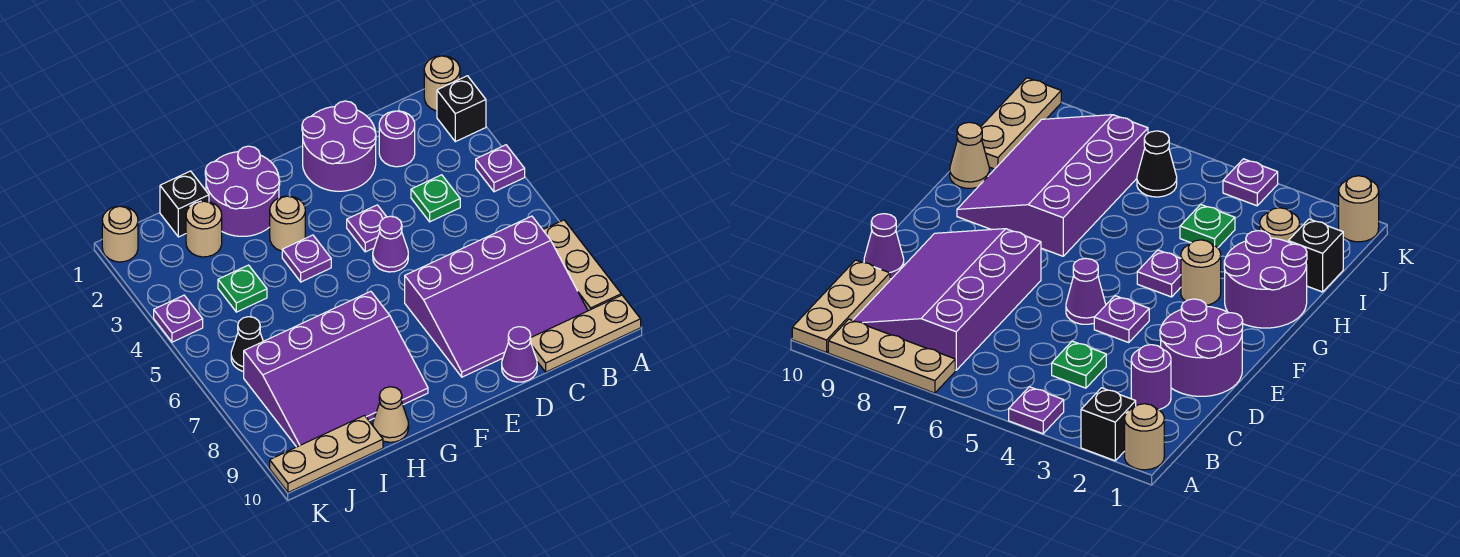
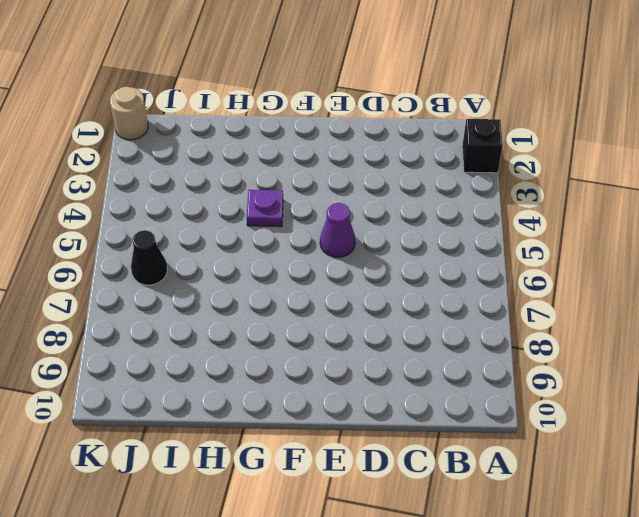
none -> tan round brick A1 level 1
none -> purple plate A4 level 1
none -> tan plate A7:A9 level 1

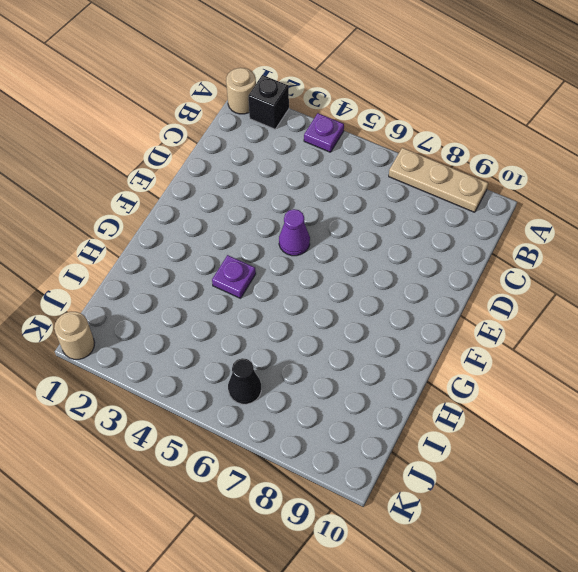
none -> tan plate A10:C10 level 1
none -> purple slope B7:E9 level 1 top 7
none -> purple round brick C2 level 1

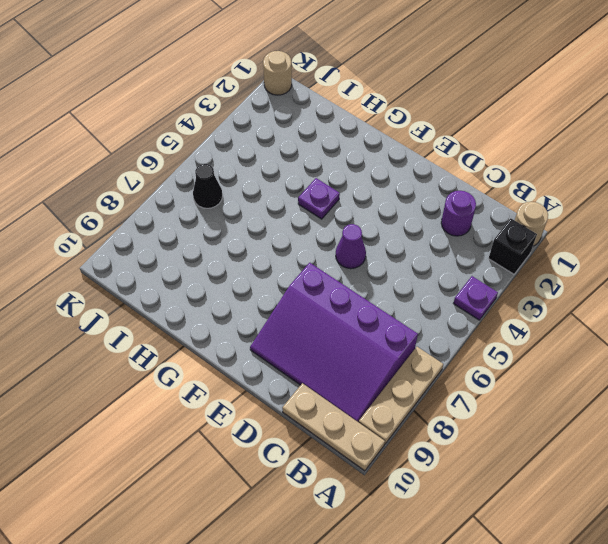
none -> green plate C4 level 1
none -> purple round brick D1:E2 level 1
none -> purple cone D10 level 1

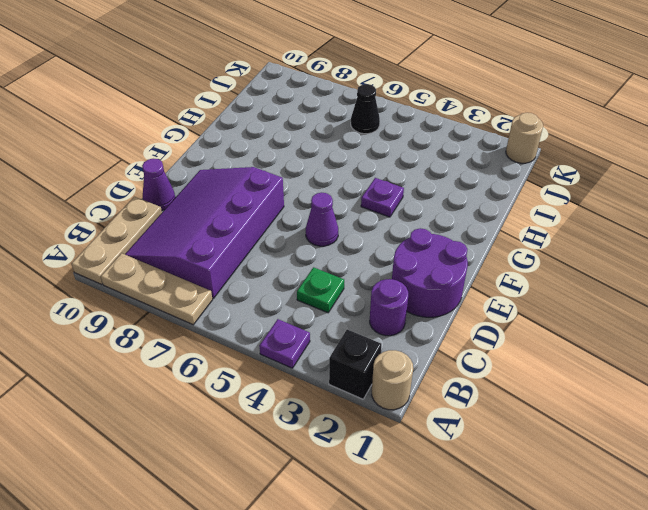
none -> purple plate E4 level 1
none -> purple round brick G1:H2 level 1
none -> tan round brick G3 level 1

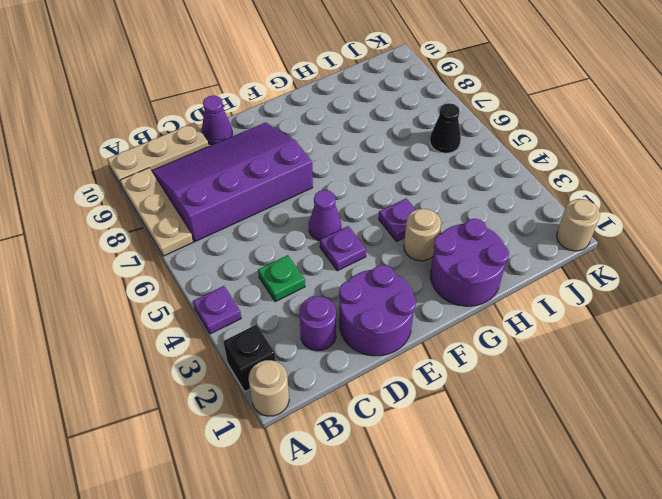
none -> purple slope G7:J9 level 1 top 7
none -> tan cone H10 level 1
none -> black brick I1 level 1

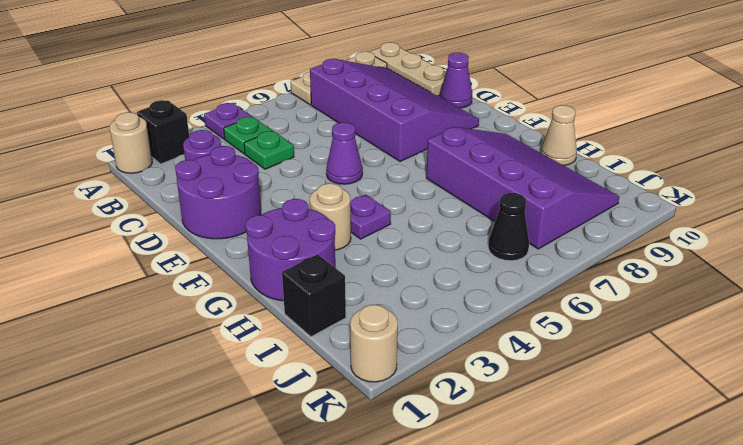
green plate B4 level 1 -> green plate I4 level 1
none -> purple plate E4 level 1
none -> tan round brick I2 level 1
none -> tan plate I10:K10 level 1

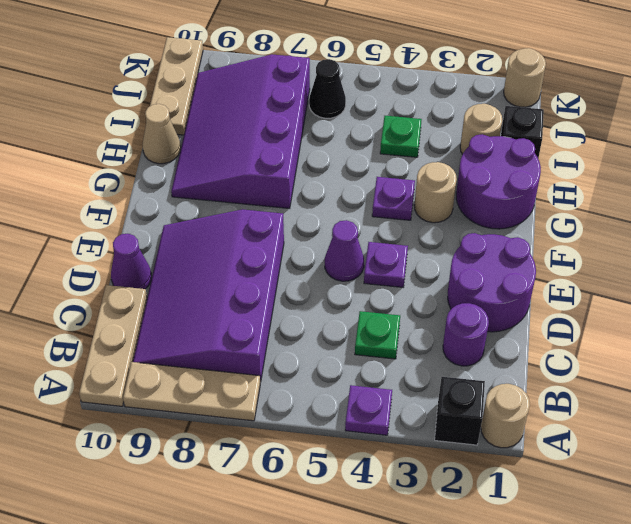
none -> purple plate K4 level 1

